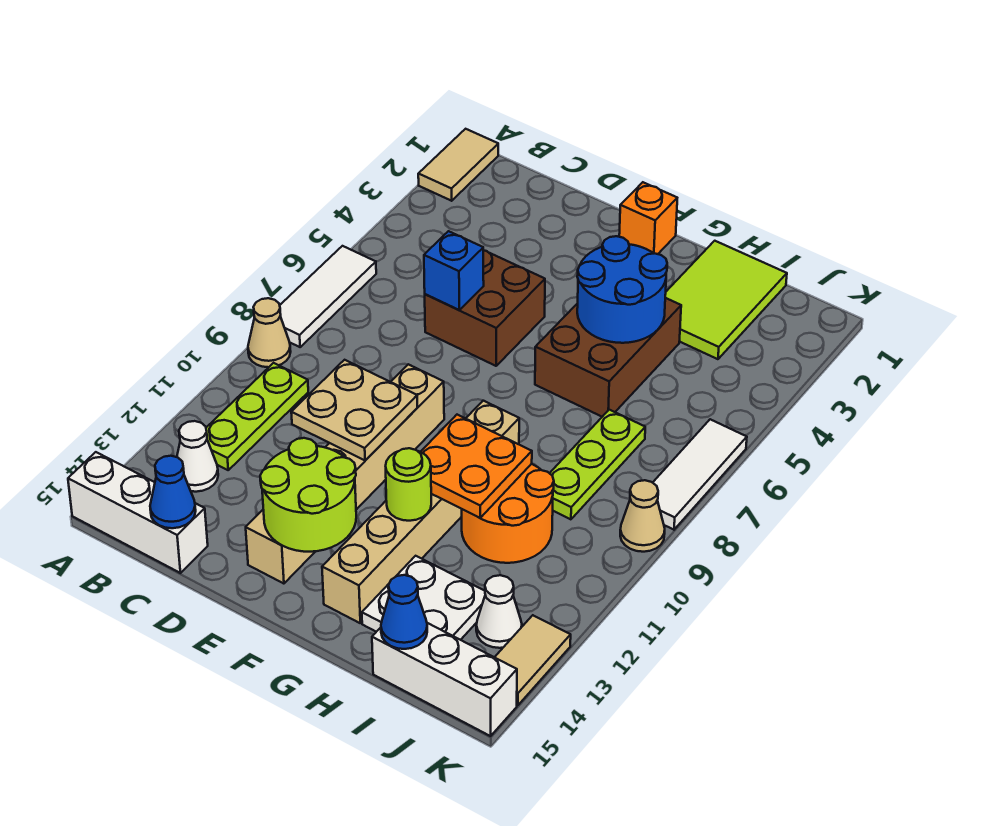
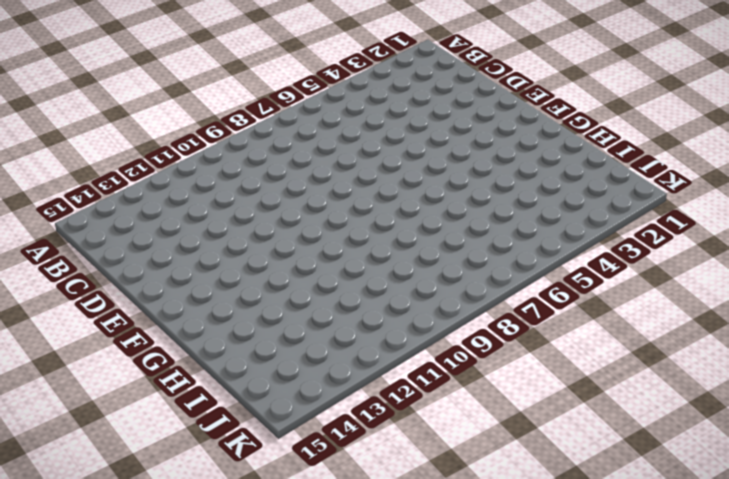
none -> tan tile A1:A2 level 1
none -> white tile A6:A8 level 1
none -> tan cone A9 level 1

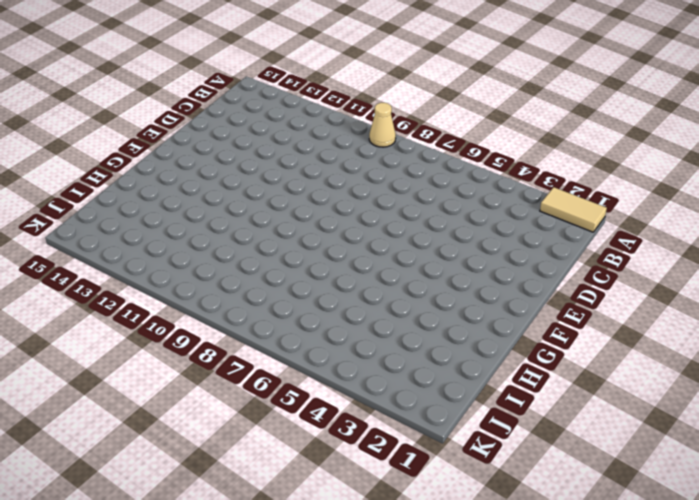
none -> white tile A6:A8 level 1
none -> white brick A15:C15 level 1
none -> lime plate B10:B12 level 1

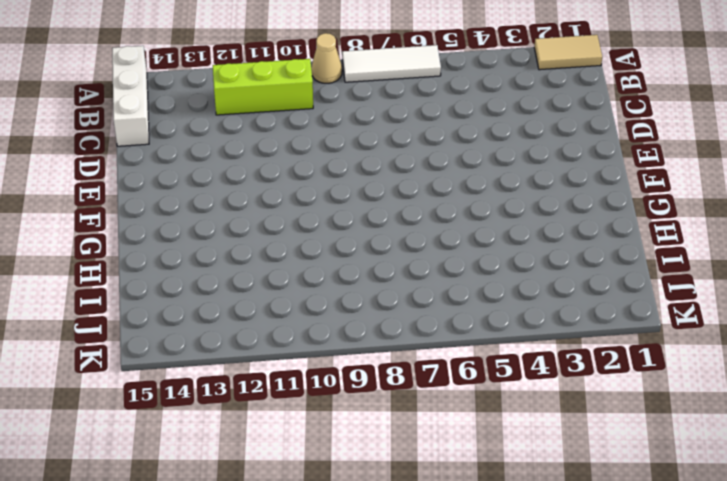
lime brick B10:B12 level 1 -> lime plate B10:B12 level 1
none -> white cone B13 level 1
none -> brown brick D5:E6 level 1
none -> tan brick E9:E14 level 1

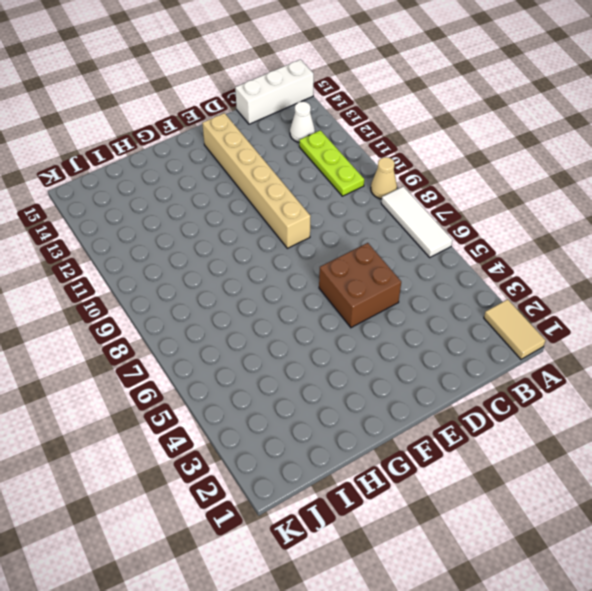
none -> orange brick F1 level 1
none -> brown brick G4:H6 level 1
none -> tan brick G9:G14 level 1

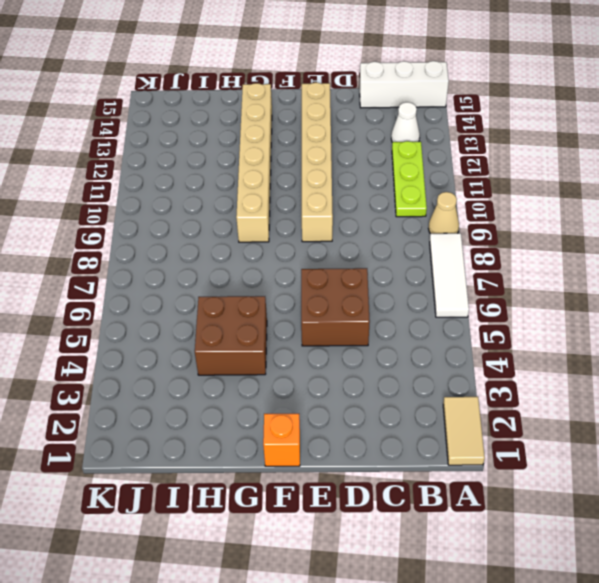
brown brick G4:H5 level 1 -> brown brick G4:H6 level 1
none -> lime tile H1:I3 level 1
none -> orange round brick H10:I11 level 1
none -> white plate H13:I14 level 1

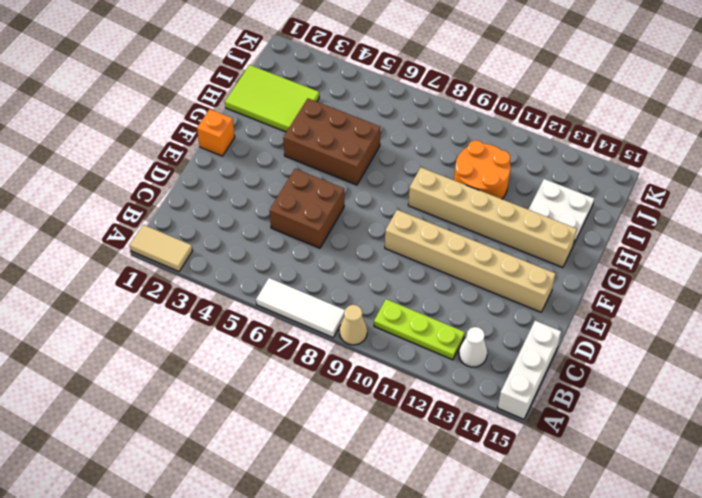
none -> lime plate I7:I9 level 1
none -> white brick I15:K15 level 1
none -> white cone J13 level 1

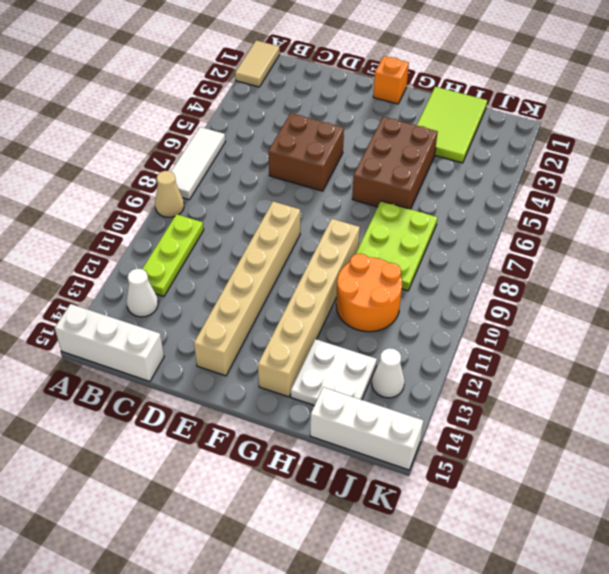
lime plate H7:I9 level 1 -> lime plate I7:I9 level 1
none -> white tile K6:K8 level 1
none -> tan cone K9 level 1
none -> tan tile K13:K14 level 1

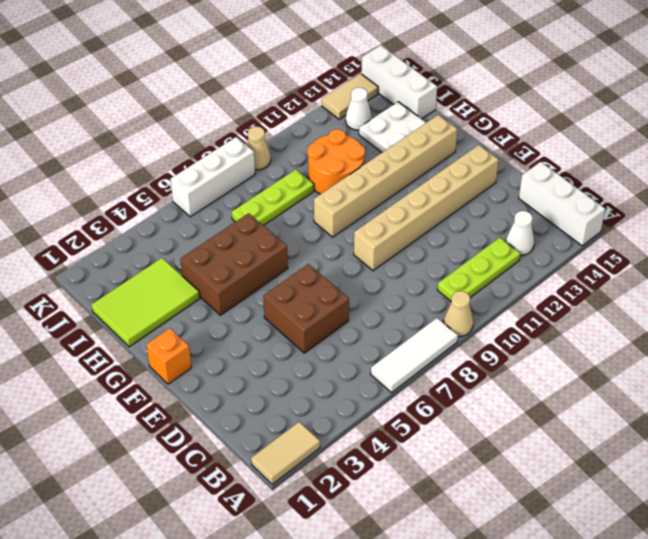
white brick K6:K8 level 1 -> white tile K6:K8 level 1
none -> blue cone C15 level 2
none -> blue brick D6 level 2
none -> tan plate D10:E11 level 2

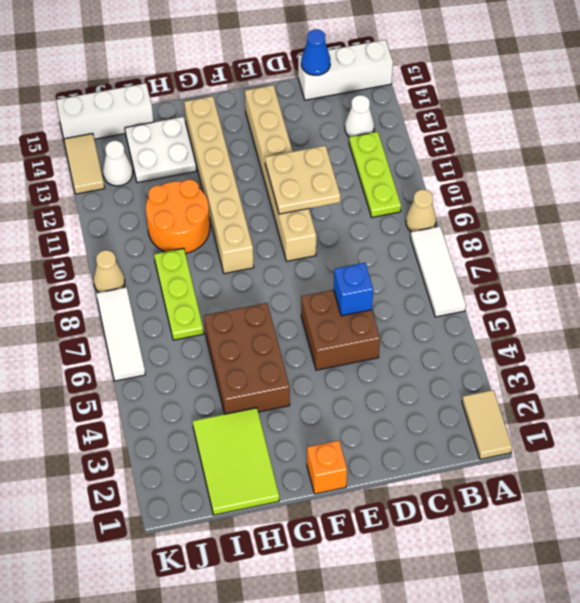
none -> lime round brick E13:F14 level 2
none -> blue round brick G4:H5 level 2
none -> orange plate G10:H11 level 2

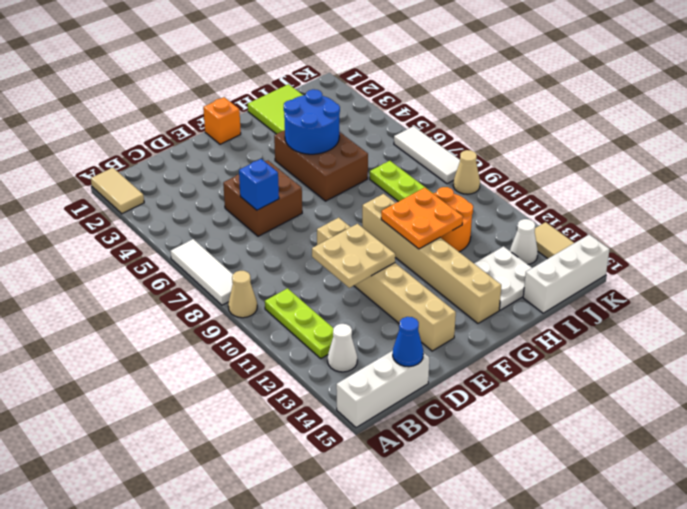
none -> lime round brick E13:F14 level 2
none -> lime round brick G12 level 2
none -> blue cone I15 level 2

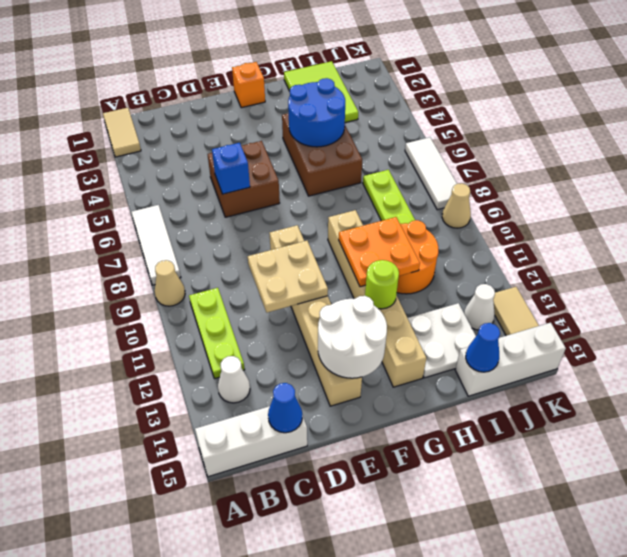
white round brick E13:F14 level 2 -> lime round brick E13:F14 level 2

